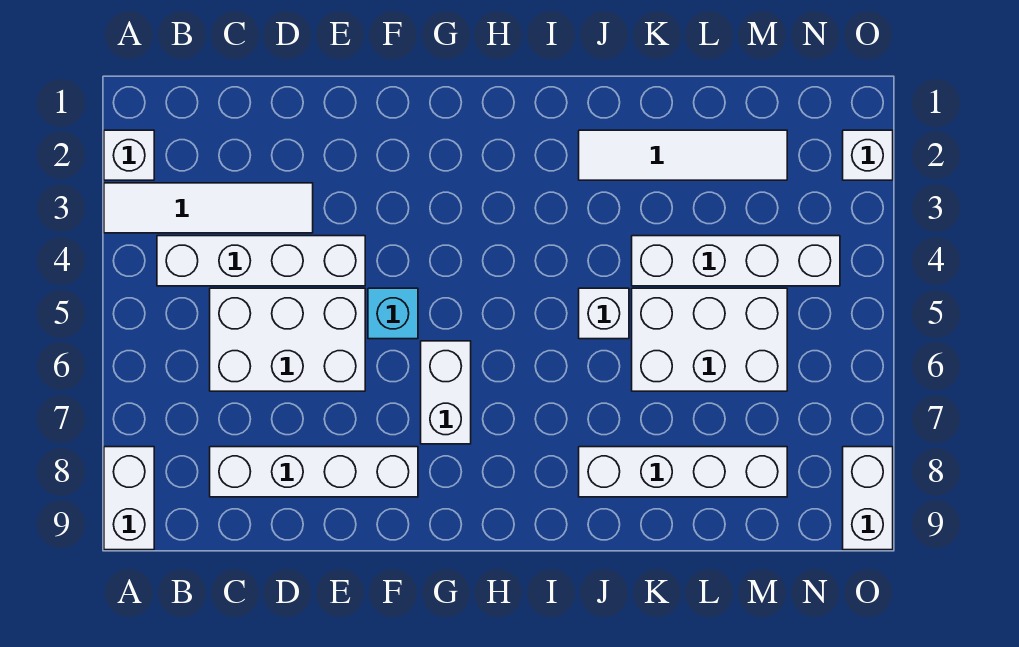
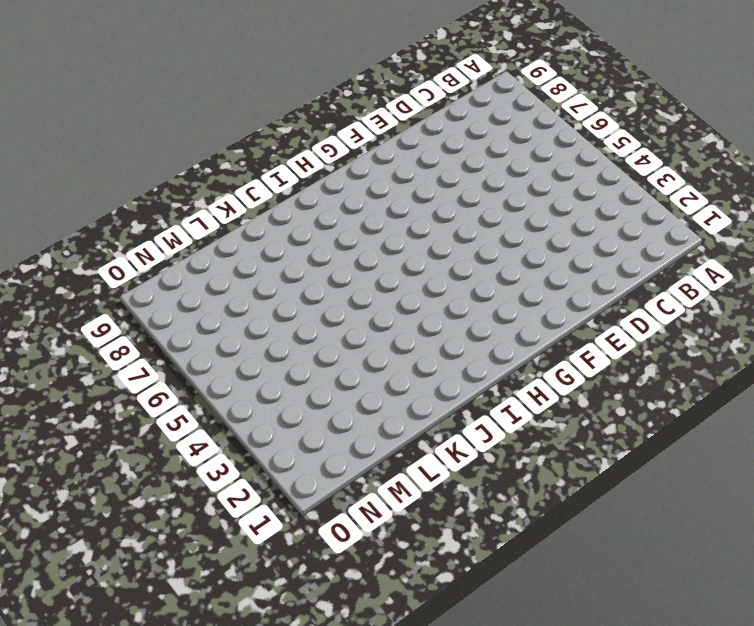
none -> white brick A2 level 1
none -> white tile A3:D3 level 1
none -> white brick A8:A9 level 1

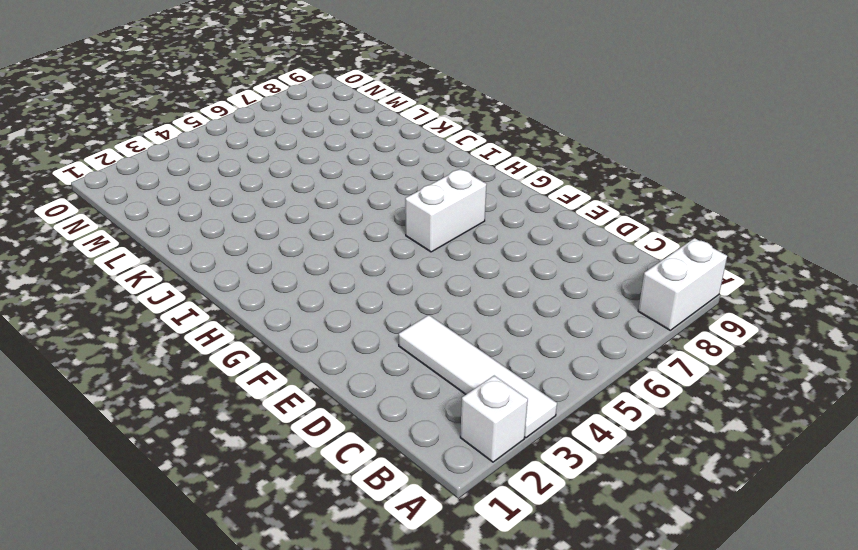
none -> white brick B4:E4 level 1
none -> white brick C5:E6 level 1
none -> white brick C8:F8 level 1

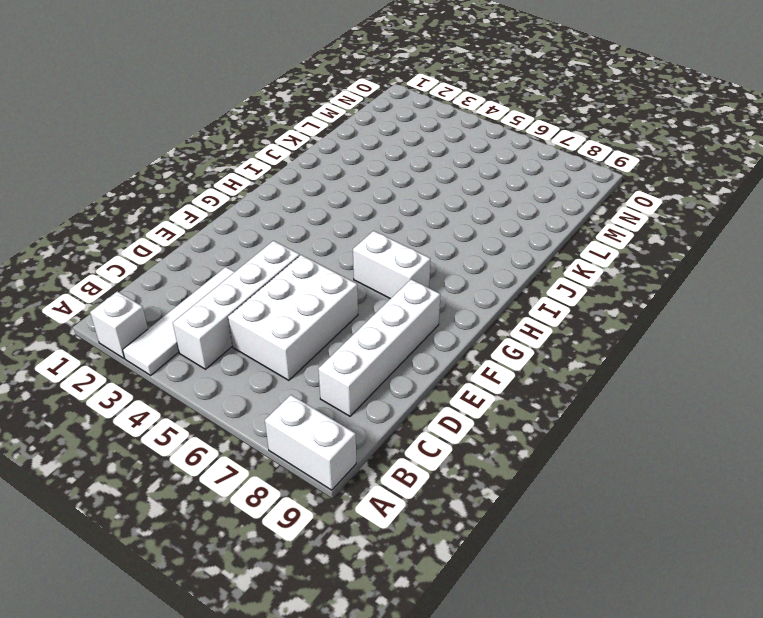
none -> cyan brick F5 level 1
none -> white tile J2:M2 level 1
none -> white brick J5 level 1

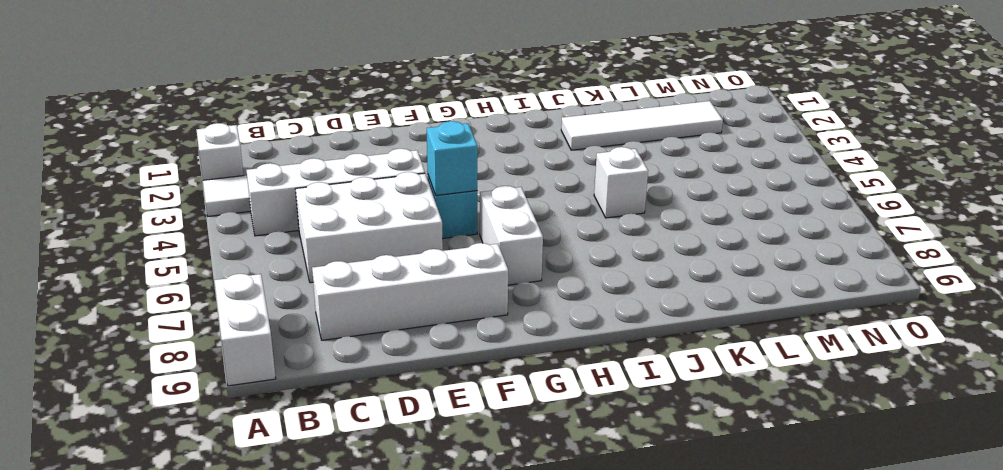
cyan brick F5 level 2 -> none
none -> white brick J8:M8 level 1
none -> white brick K4:N4 level 1
none -> white brick K5:M6 level 1

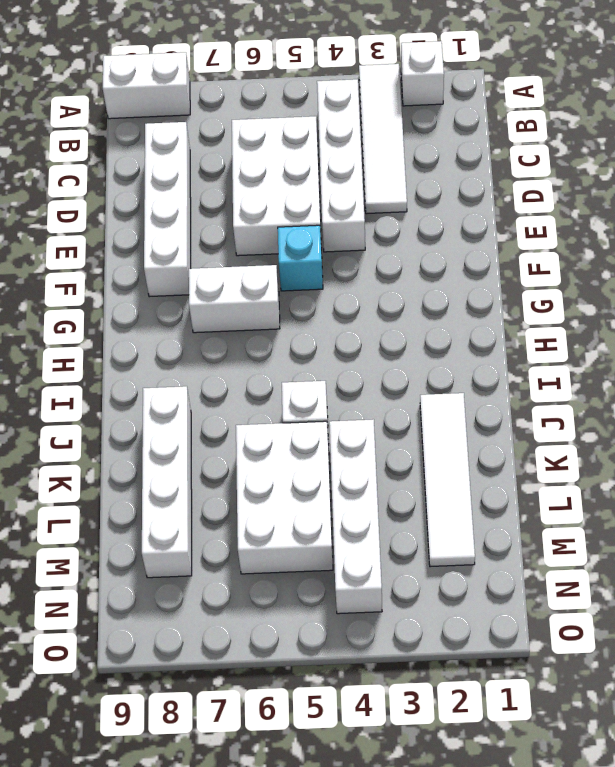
none -> white brick O2 level 1
none -> white brick O8:O9 level 1

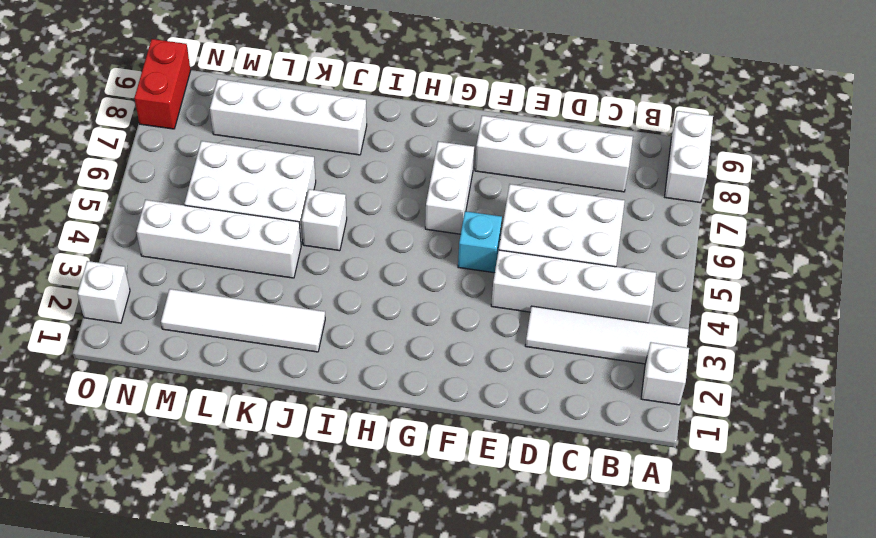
red brick O8:O9 level 1 -> white brick O8:O9 level 1

